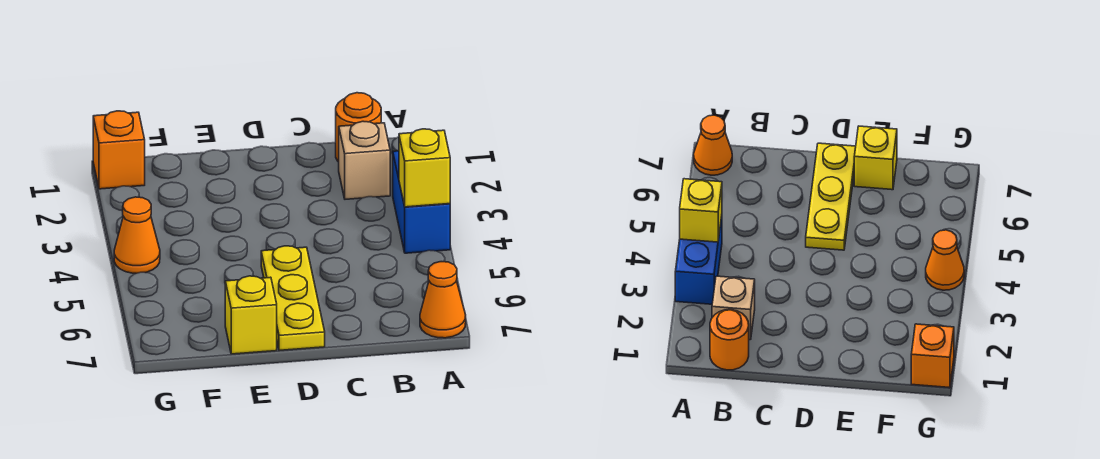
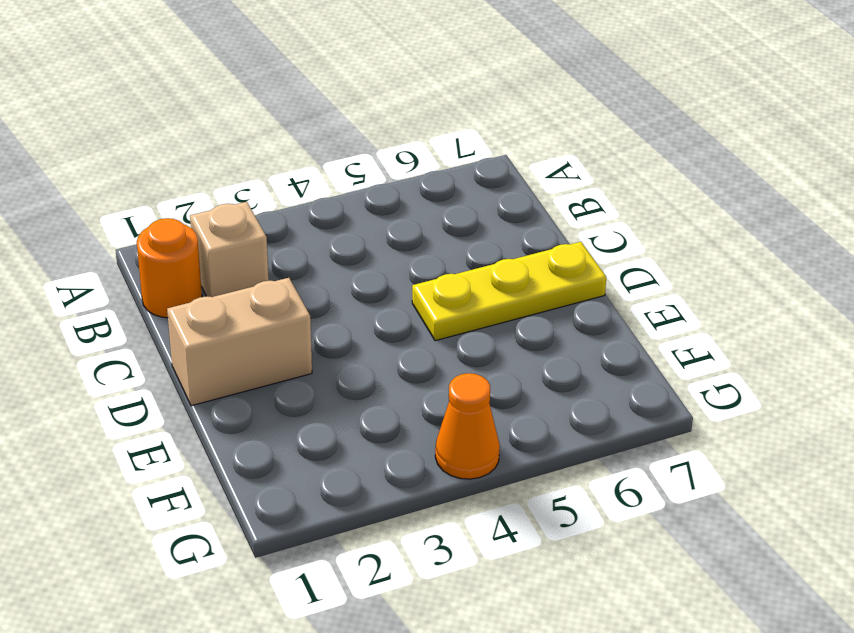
tan brick D1:D2 level 1 -> none
none -> blue brick A3:A4 level 1
none -> orange cone A7 level 1

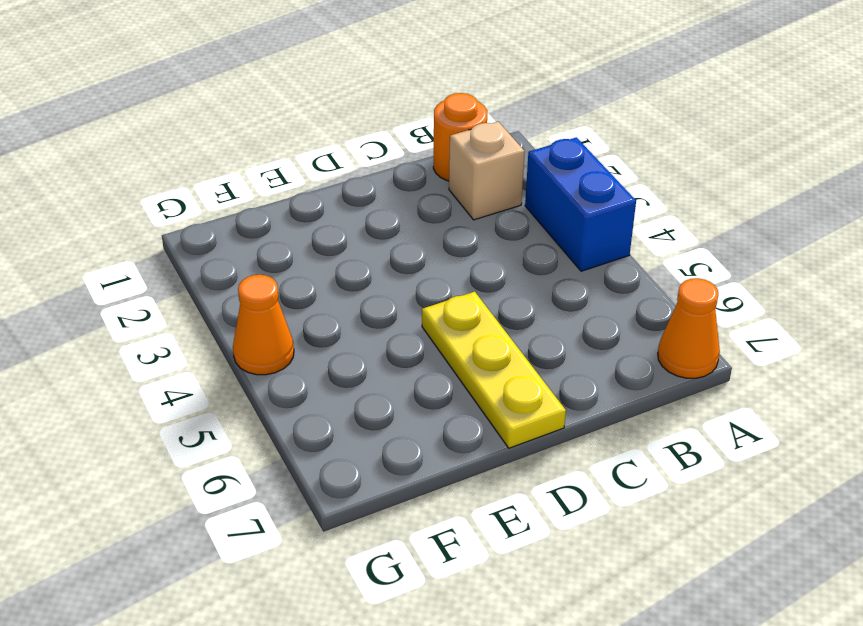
none -> yellow brick E7 level 1
none -> orange brick G1 level 1

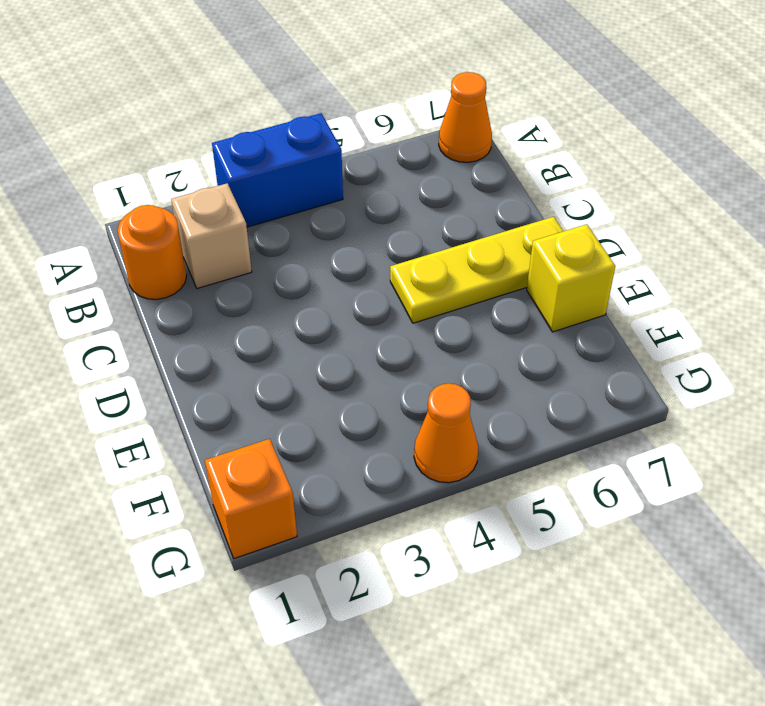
none -> yellow brick A4 level 2

